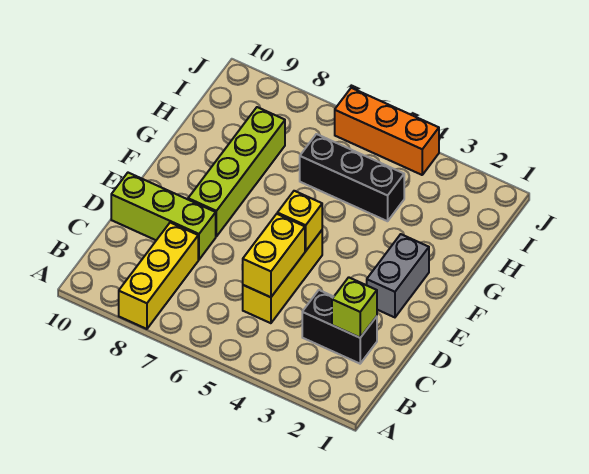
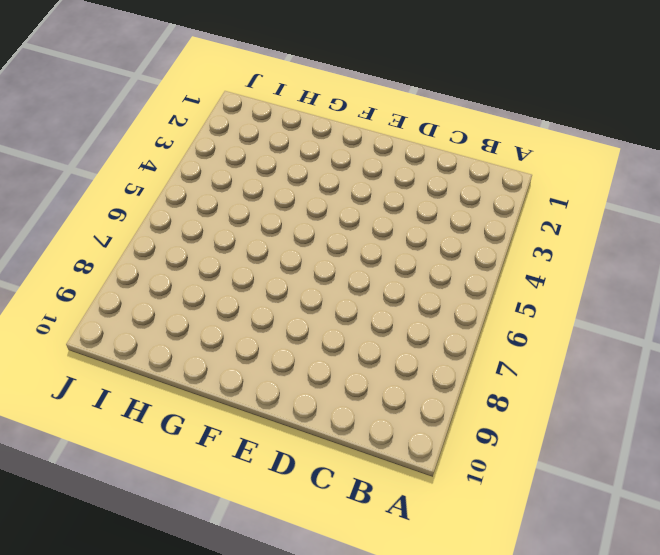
none -> yellow brick A8:C8 level 1
none -> black brick C2:C3 level 1

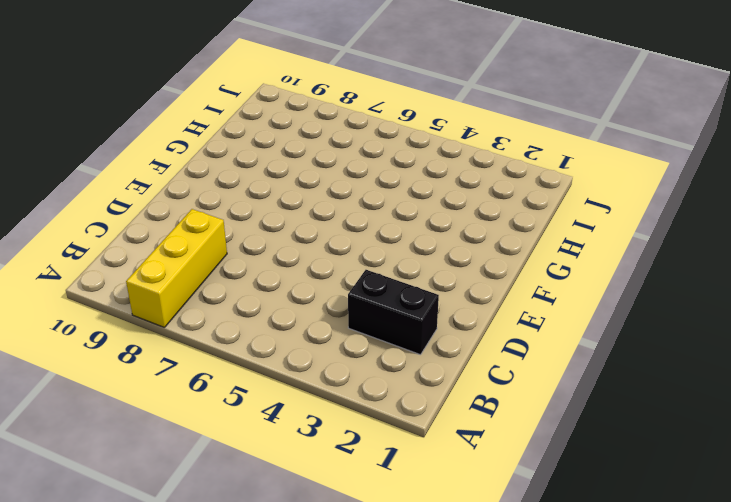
none -> yellow brick C5:E5 level 1
none -> lime brick D8:D10 level 1

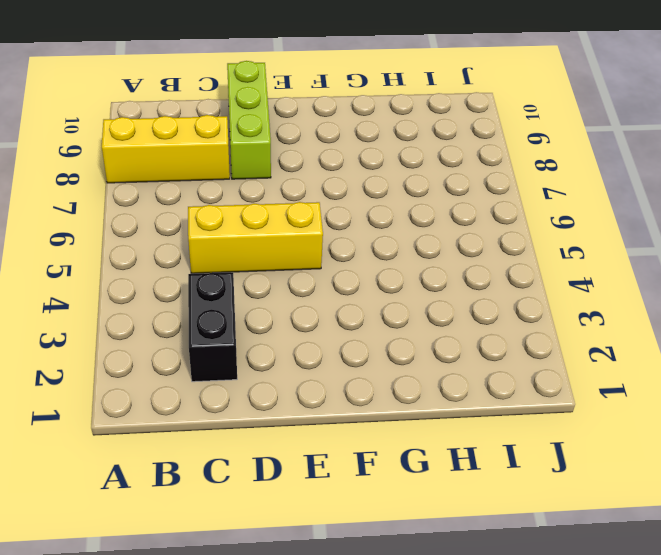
none -> grey brick E2:F2 level 1
none -> lime brick E8:H8 level 1

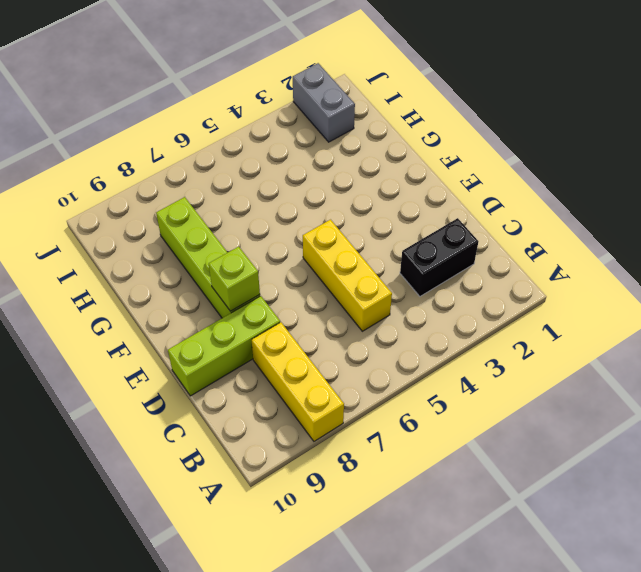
lime brick E8 level 2 -> lime brick C2 level 2
grey brick I2:J2 level 1 -> grey brick E2:F2 level 1
none -> black brick H4:H6 level 1
none -> orange brick J4:J6 level 1

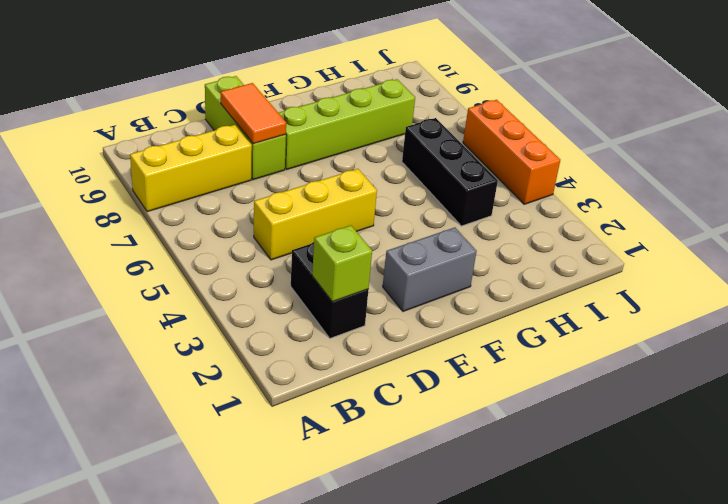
orange tile D8:D9 level 2 -> none
none -> yellow brick C5:D5 level 2
none -> yellow brick E5 level 2

